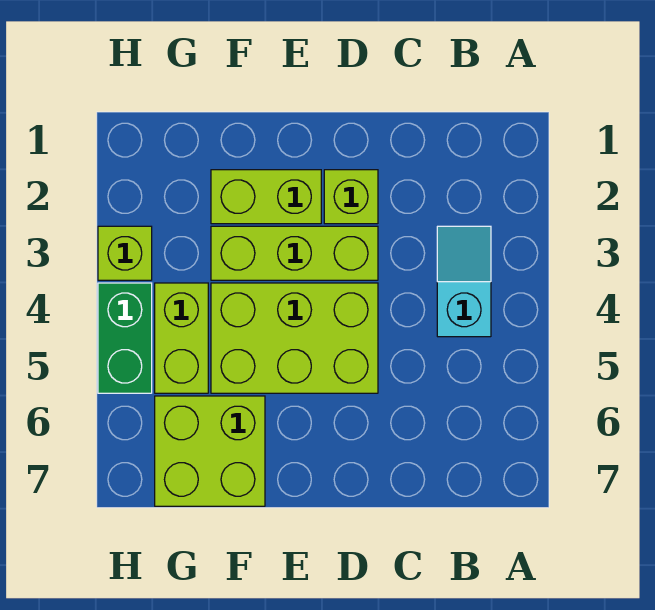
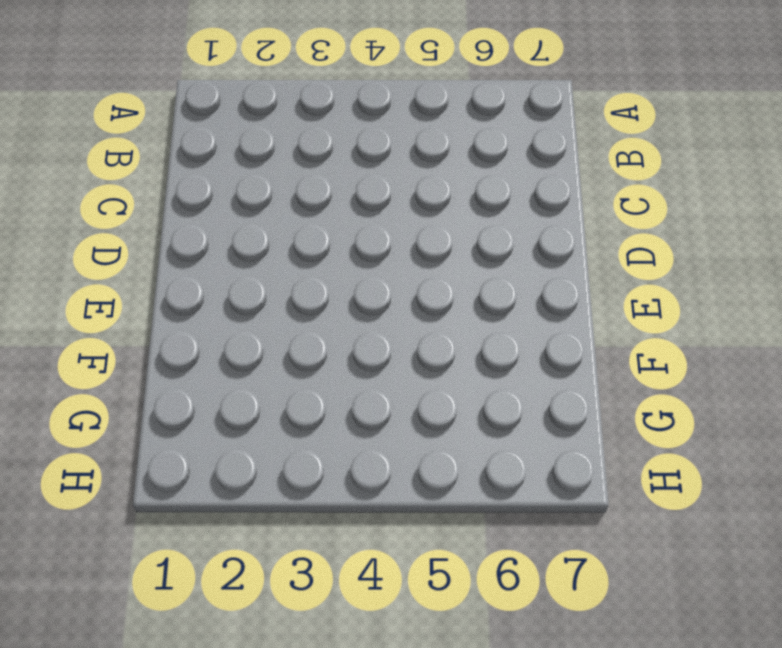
none -> cyan slope B3:B4 level 1 top 4
none -> lime brick D2 level 1

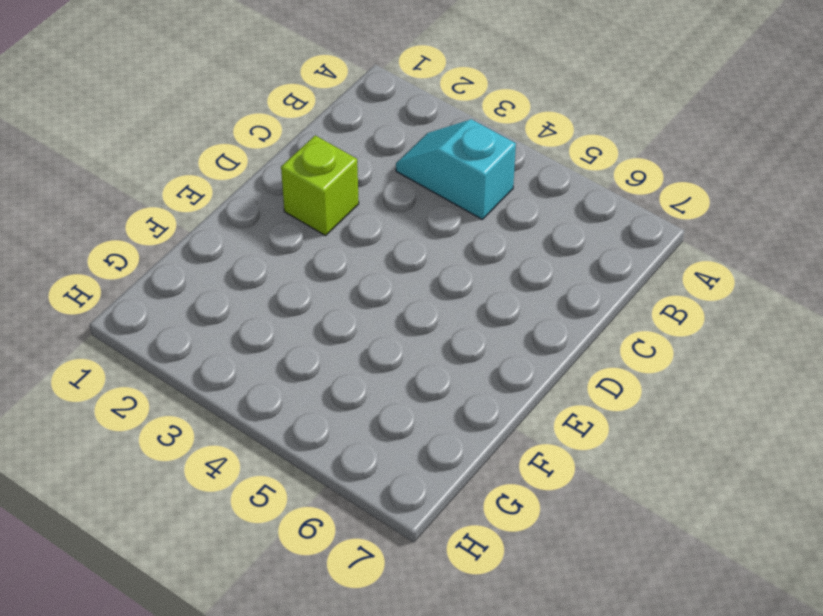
none -> lime brick D3:F3 level 1
none -> lime brick D4:F5 level 1

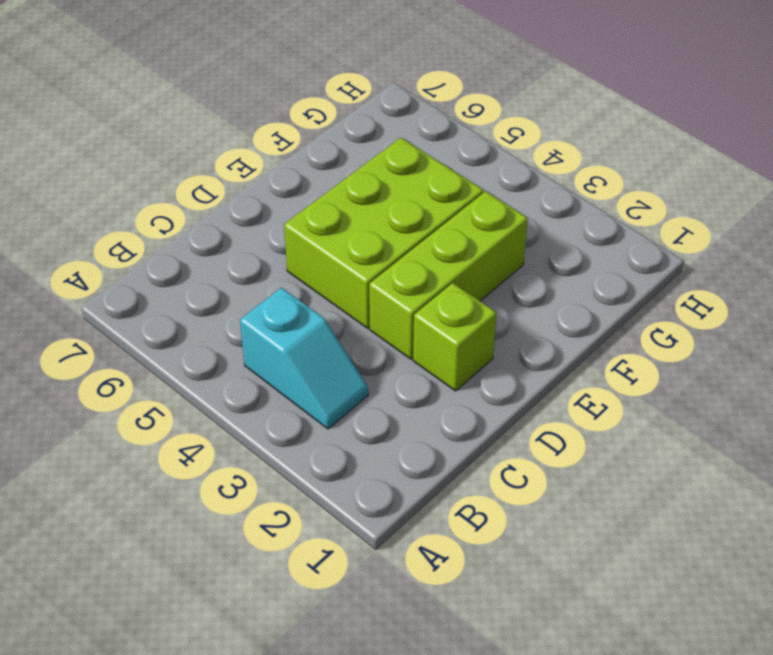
none -> lime brick E2:F2 level 1
none -> lime brick F6:G7 level 1

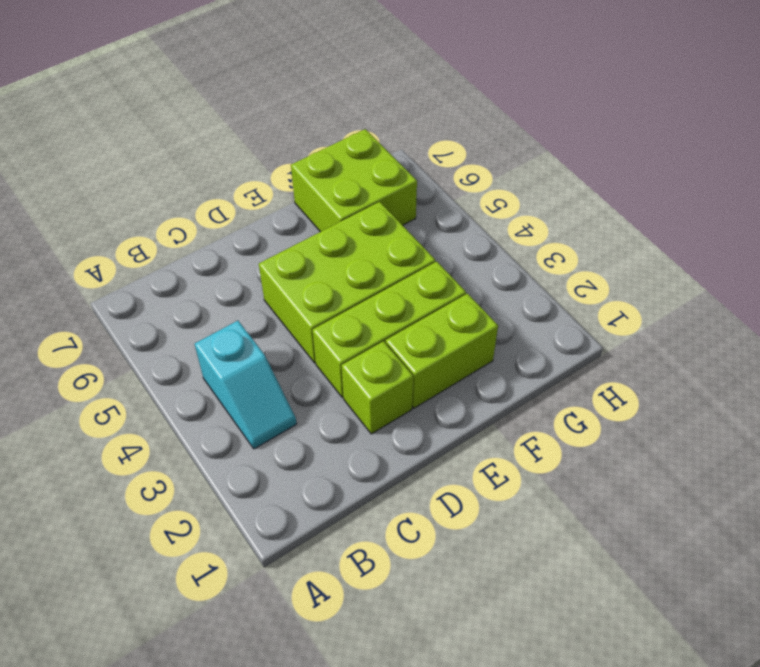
none -> lime brick G4:G5 level 1
none -> lime brick H3 level 1

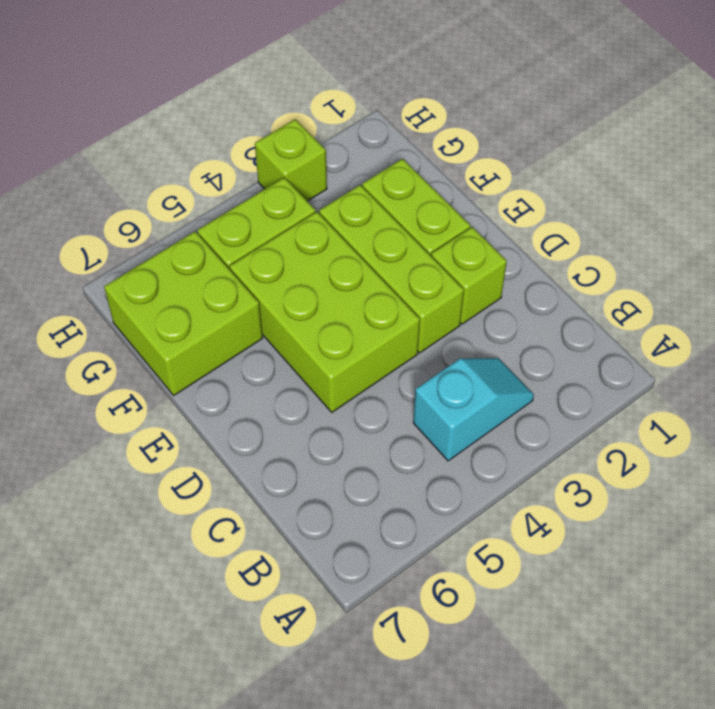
none -> green brick H4:H5 level 1

